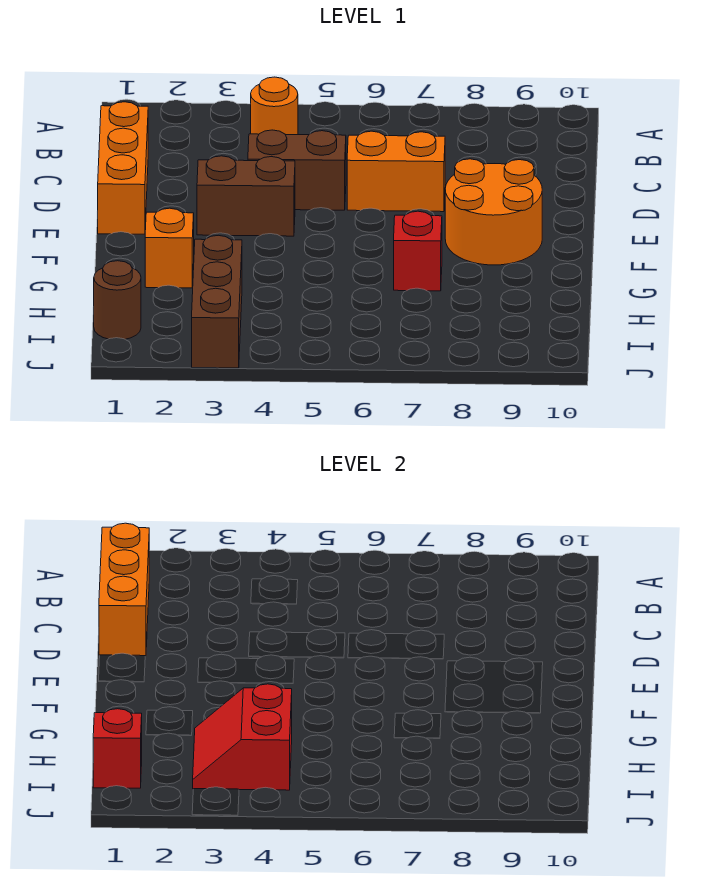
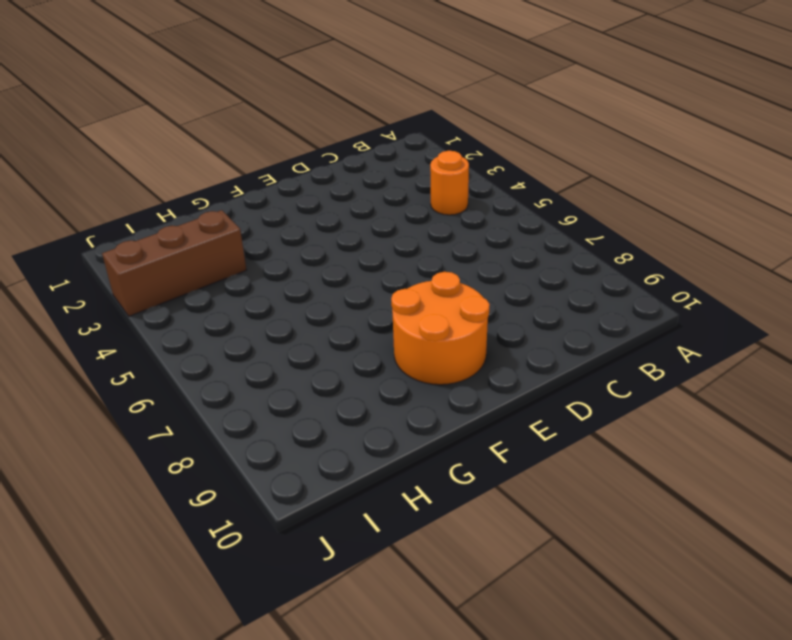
none -> orange brick C1:E1 level 1
none -> brown brick D4:D5 level 1
none -> orange brick D6:D7 level 1

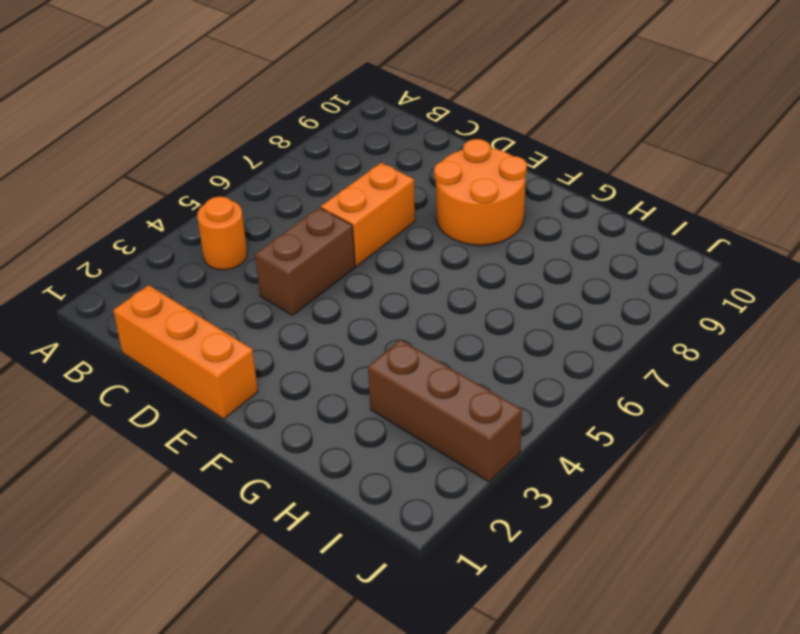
none -> brown brick E3:E4 level 1
none -> orange brick G2 level 1
none -> red brick G7 level 1

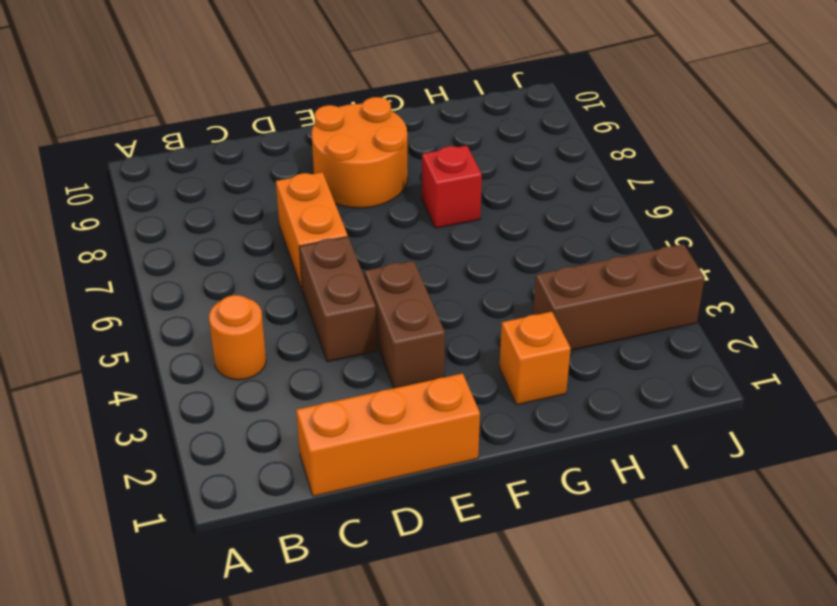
none -> brown round brick I1 level 1
none -> orange brick B1:D1 level 2
none -> red slope H3:I4 level 2 top 4

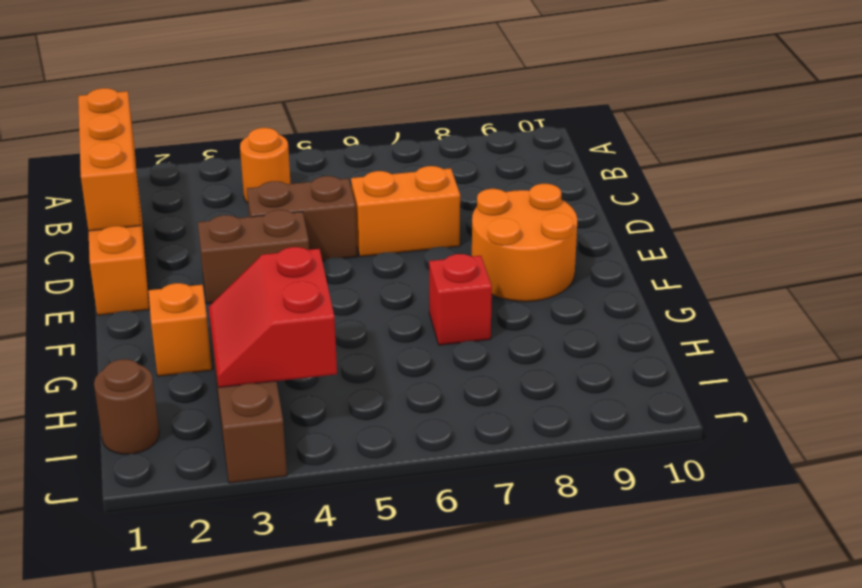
none -> red brick I1 level 2

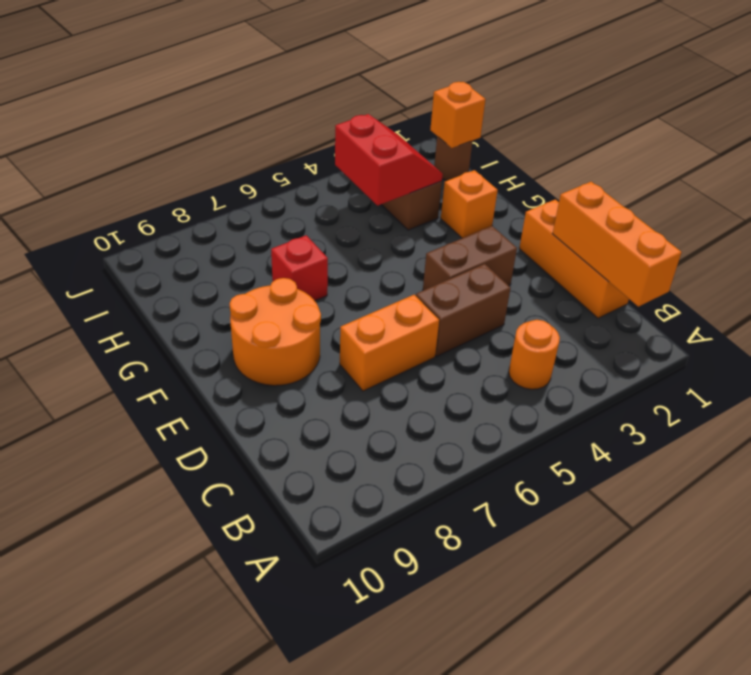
orange brick I1 level 2 -> red brick I1 level 2

